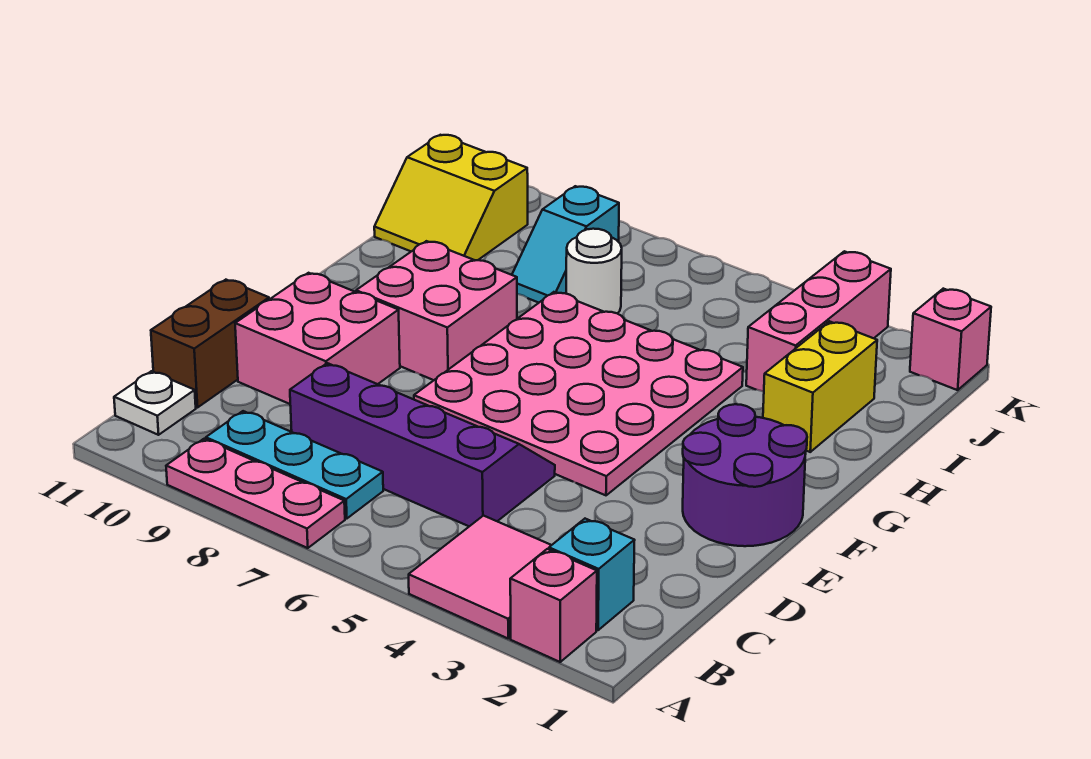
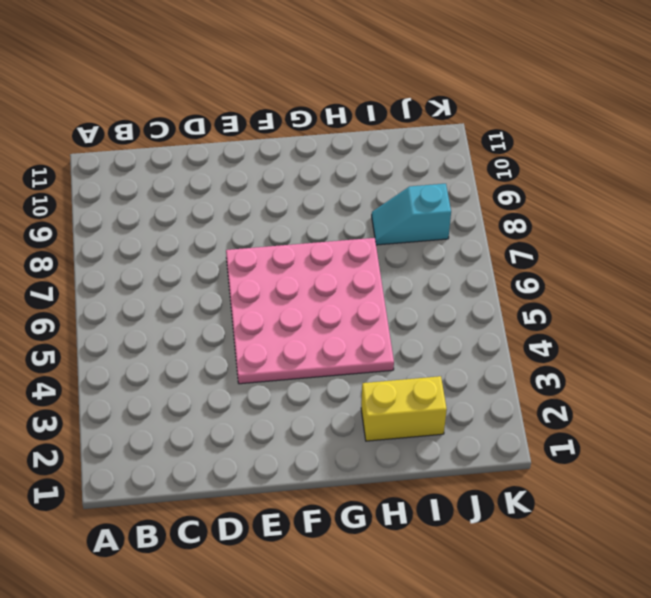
none -> pink brick A2 level 1
none -> pink tile A3:B4 level 1
none -> pink plate A7:A9 level 1

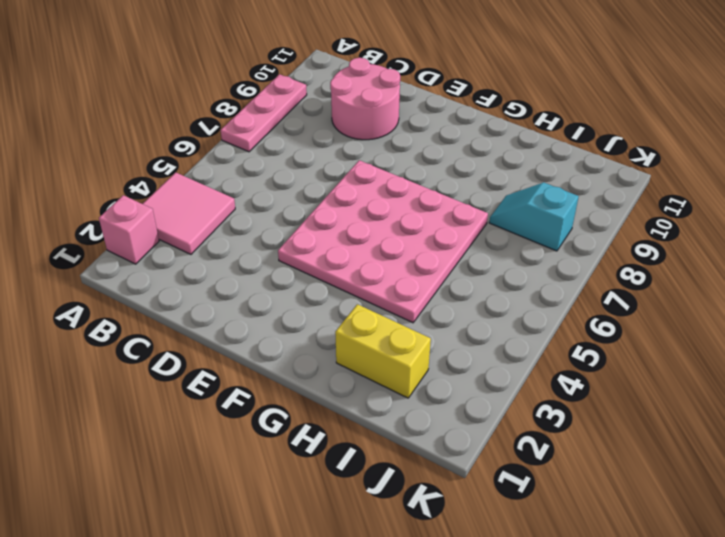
pink round brick C9:D10 level 1 -> pink brick D9:E10 level 1
none -> cyan brick B2 level 1
none -> cyan plate B7:B9 level 1
none -> white plate B11 level 1

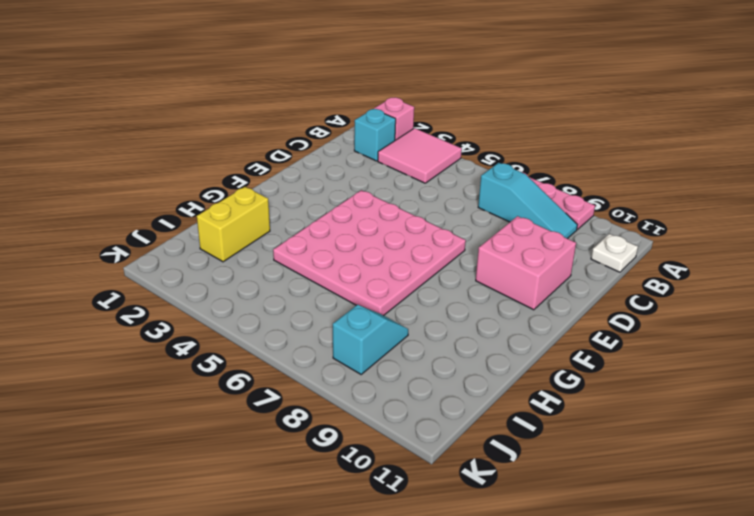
cyan slope B7:B9 level 1 top 7 -> cyan plate B7:B9 level 1
none -> purple slope C5:D8 level 1 top C
none -> brown brick C11:D11 level 1
none -> purple round brick E1:F2 level 1

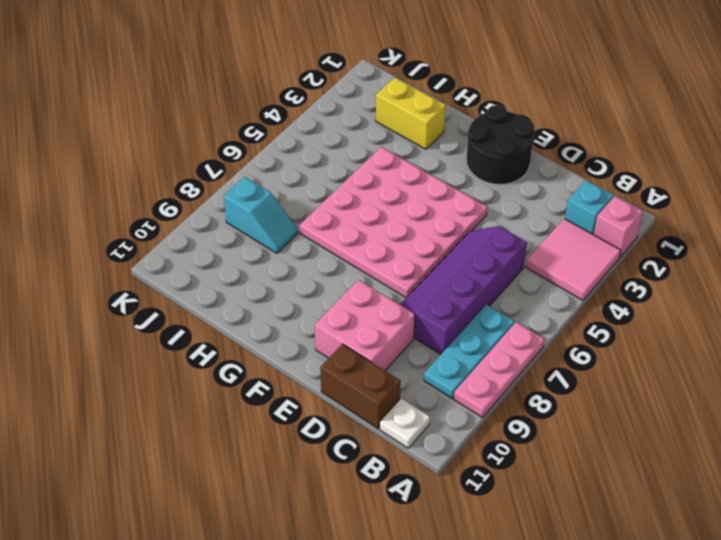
black round brick E1:F2 level 1 -> purple round brick E1:F2 level 1
none -> pink brick F8:G9 level 1
none -> pink brick I3:K3 level 1
none -> white round brick I7 level 1

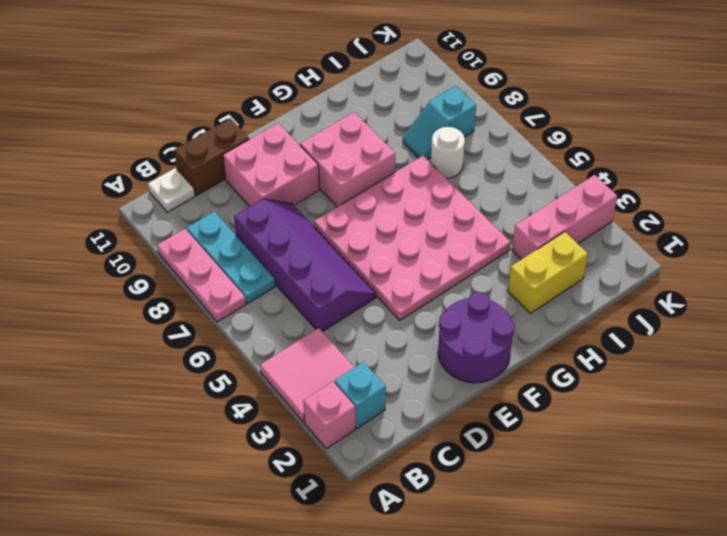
none -> yellow slope I10:J11 level 1 top J
none -> pink brick K1 level 1

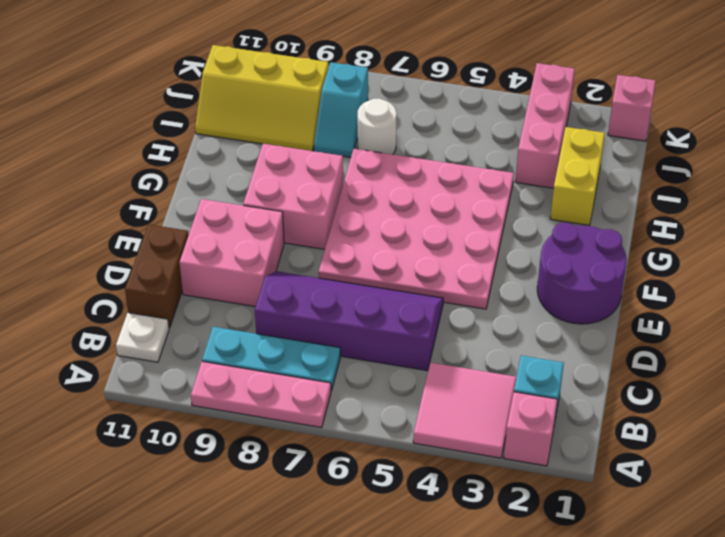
yellow slope I9:J11 level 1 top J -> yellow slope I10:J11 level 1 top J

